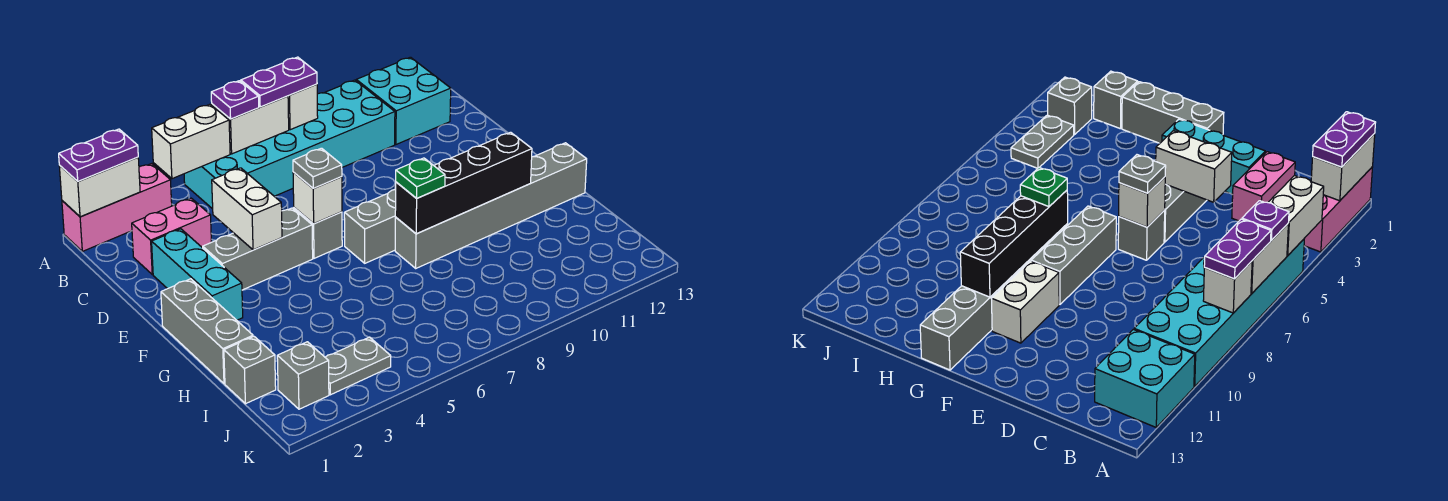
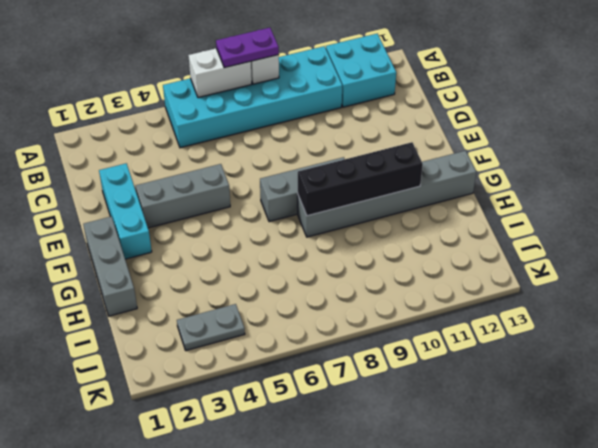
none -> pink brick A1:A3 level 1
none -> pink brick C2:C3 level 1
none -> grey brick E6 level 1

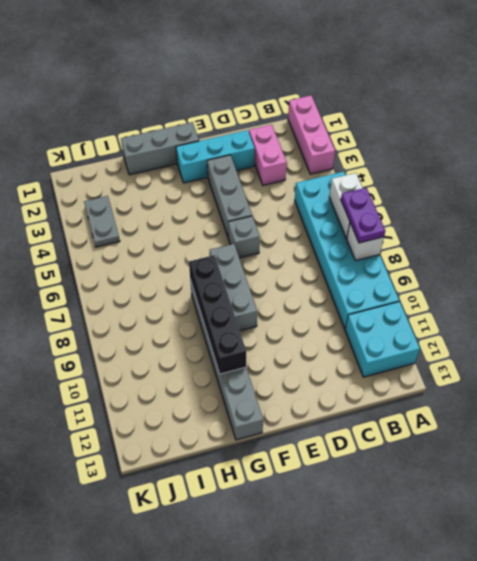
none -> white brick F10:F11 level 1
none -> grey brick I1 level 1
none -> grey brick J2 level 1

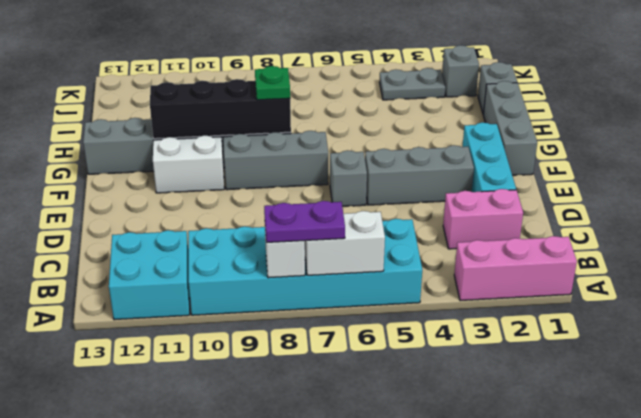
none -> white brick A1:A2 level 2
none -> white brick A4:A5 level 2
none -> white brick D4:E4 level 2

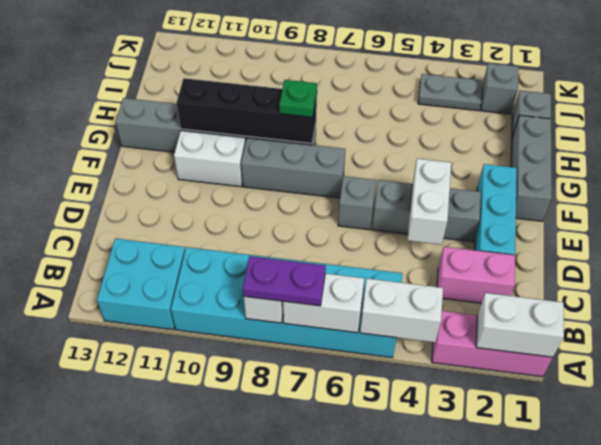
none -> white brick E6 level 2
none -> purple plate A1:A2 level 3
none -> purple plate A6 level 3

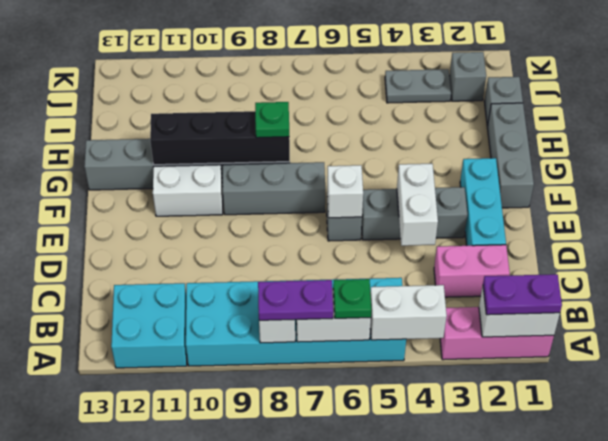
green plate A6 level 3 -> purple plate A6 level 3
none -> grey plate E6 level 3

